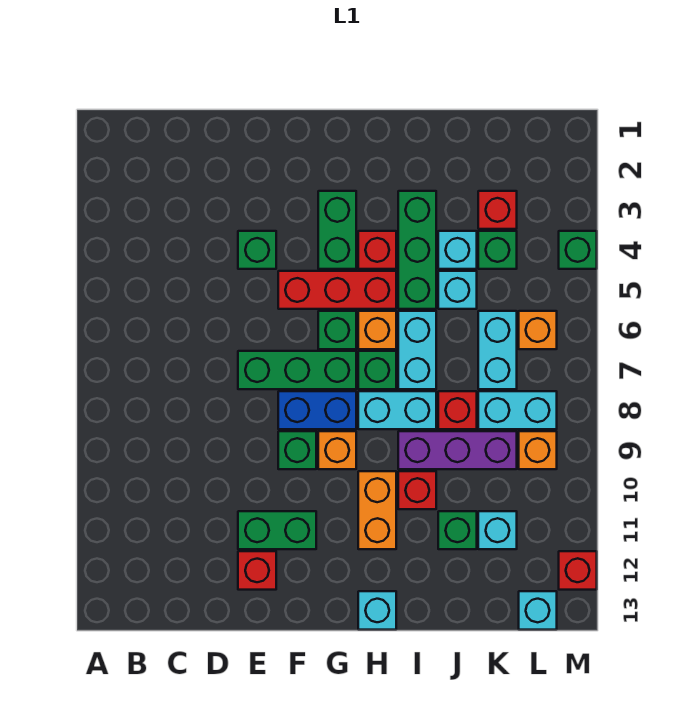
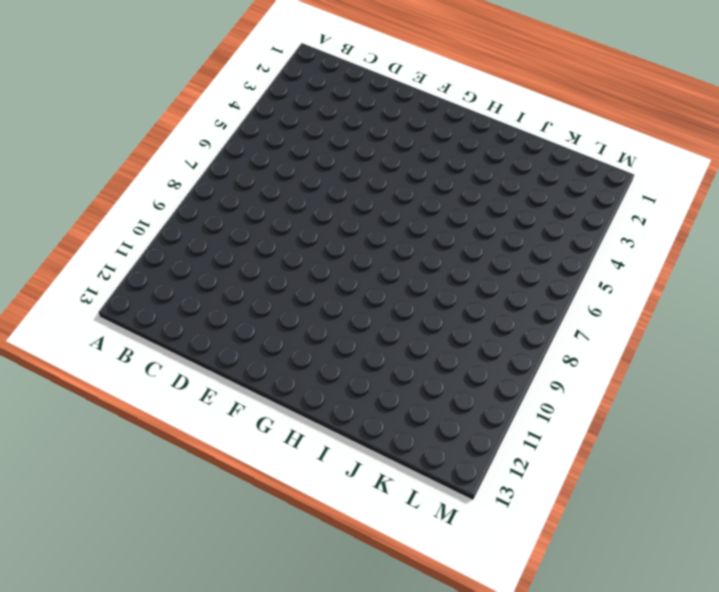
none -> green brick E4 level 1
none -> green brick E7:G7 level 1
none -> green brick E11:F11 level 1
none -> red brick E12 level 1

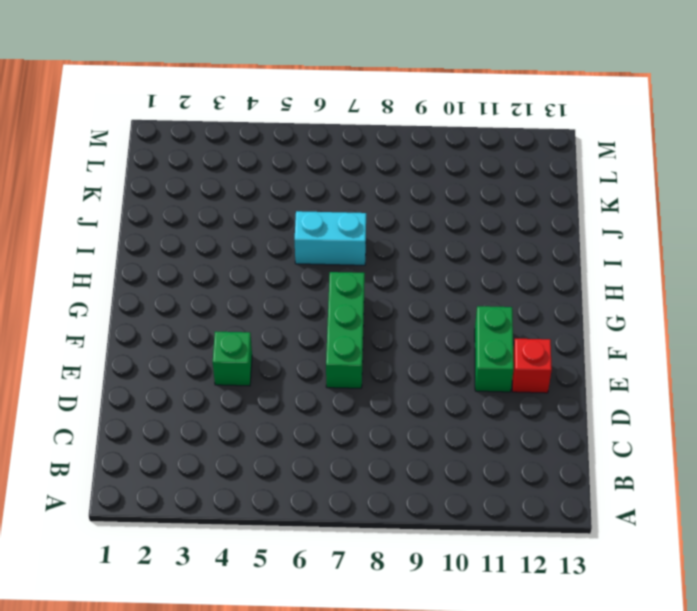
none -> red brick F5:H5 level 1
none -> blue brick F8:G8 level 1
none -> green brick F9 level 1
none -> green brick G3:G4 level 1

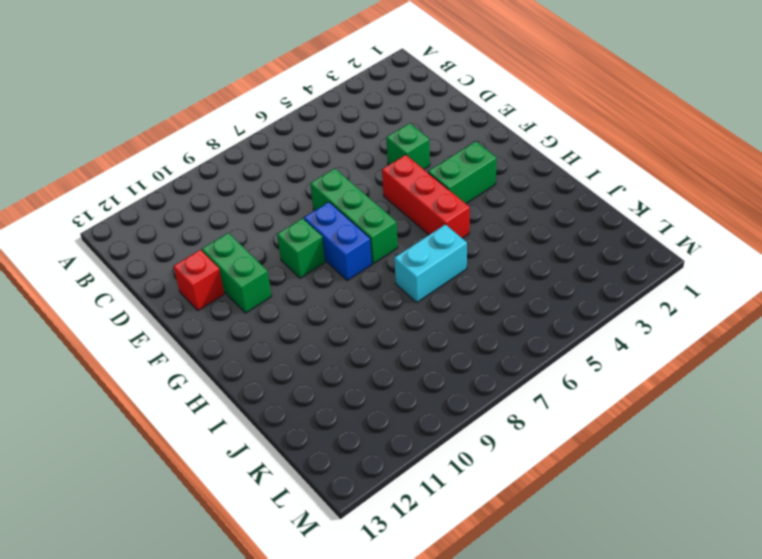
none -> green brick G6 level 1
none -> orange brick G9 level 1
none -> red brick H4 level 1
none -> orange brick H6 level 1

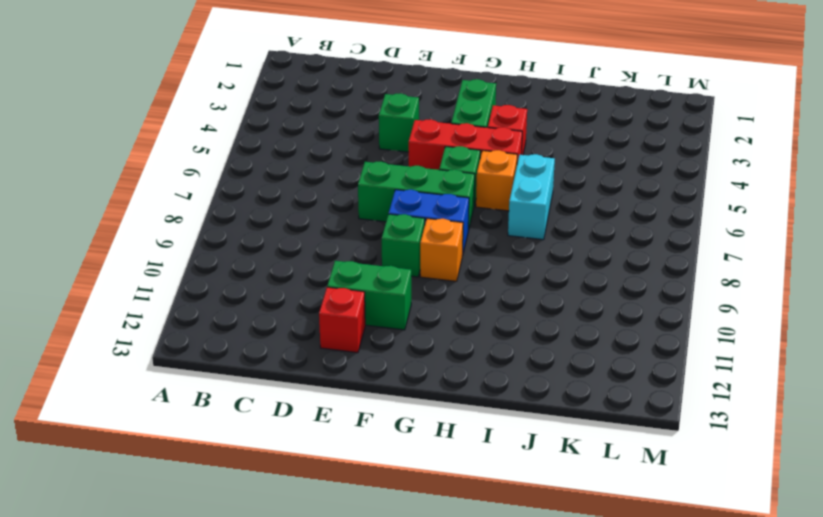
none -> green brick H7 level 1
none -> cyan brick H8:I8 level 1
none -> orange brick H10:H11 level 1
none -> cyan brick H13 level 1

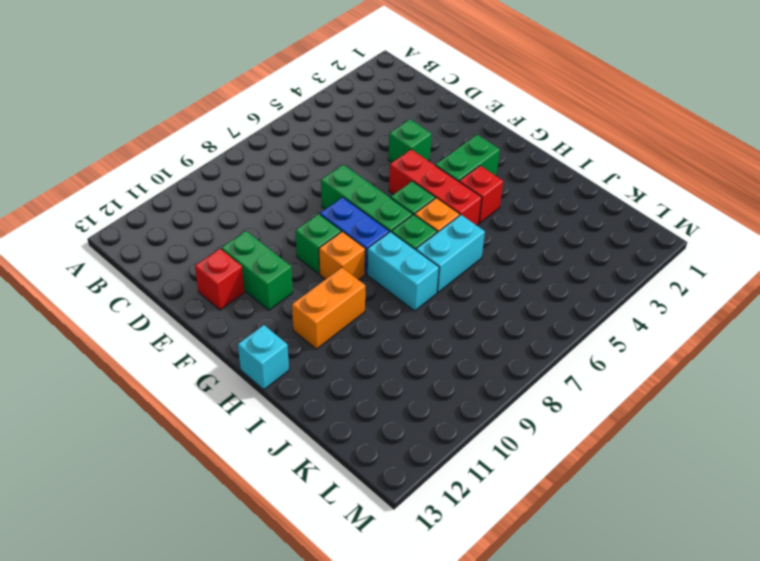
none -> green brick I3:I5 level 1
none -> purple brick I9:K9 level 1
none -> red brick I10 level 1
none -> cyan brick J4 level 1

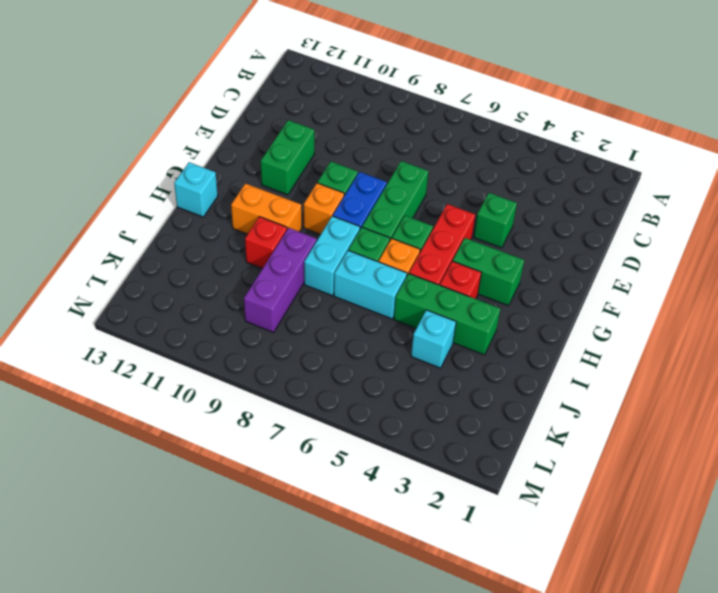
none -> red brick E12 level 1
none -> cyan brick J5 level 1
none -> red brick J8 level 1
none -> green brick J11 level 1

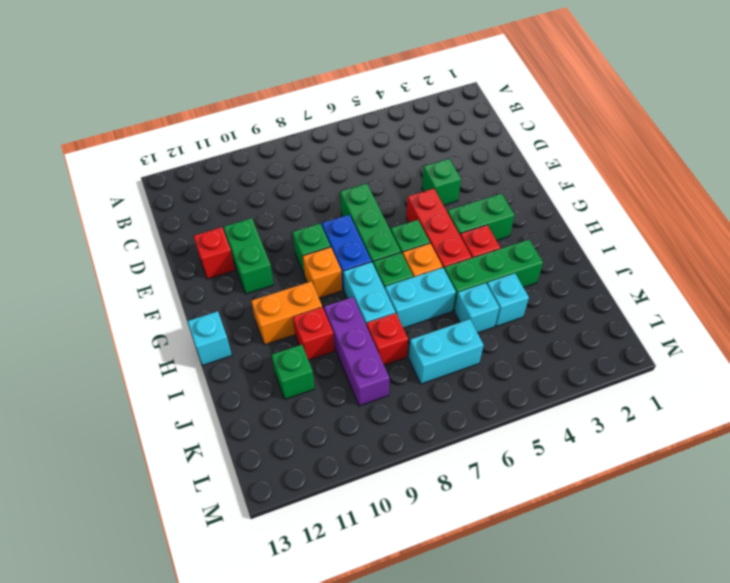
none -> red brick K3 level 1
none -> green brick K4 level 1
none -> cyan brick K8:L8 level 1
none -> cyan brick K11 level 1

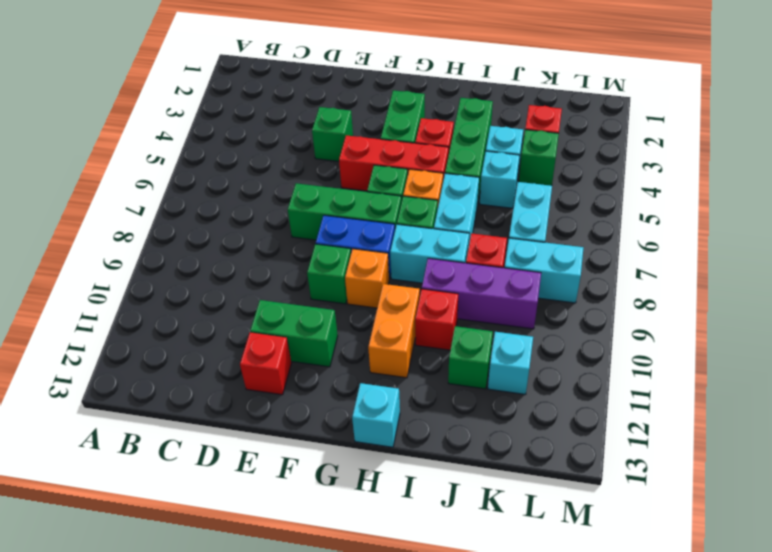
none -> orange brick L6 level 1
none -> orange brick L9 level 1
none -> cyan brick L13 level 1
none -> green brick M4 level 1

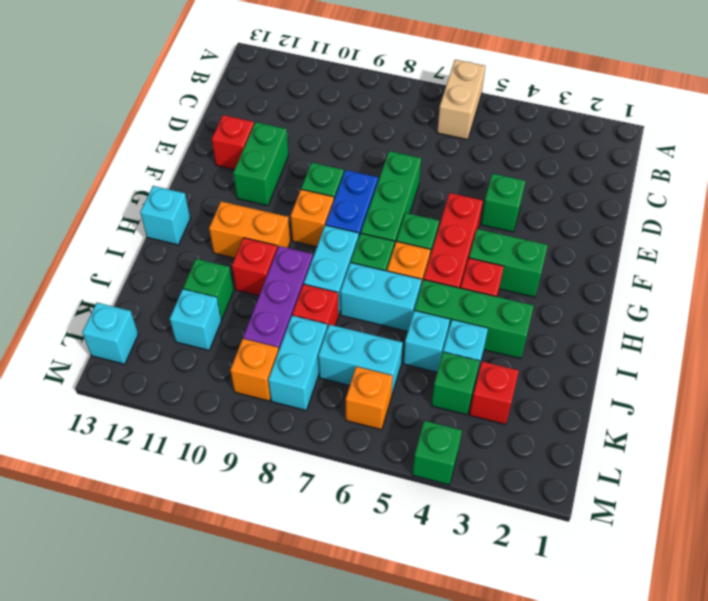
tan brick A6:B6 level 1 -> none
none -> red brick M12 level 1

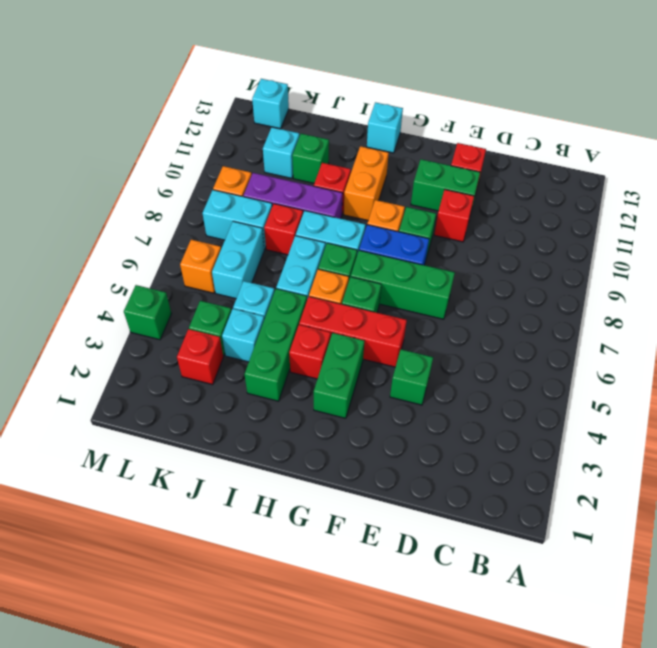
red brick E10 level 1 -> red brick M12 level 1

